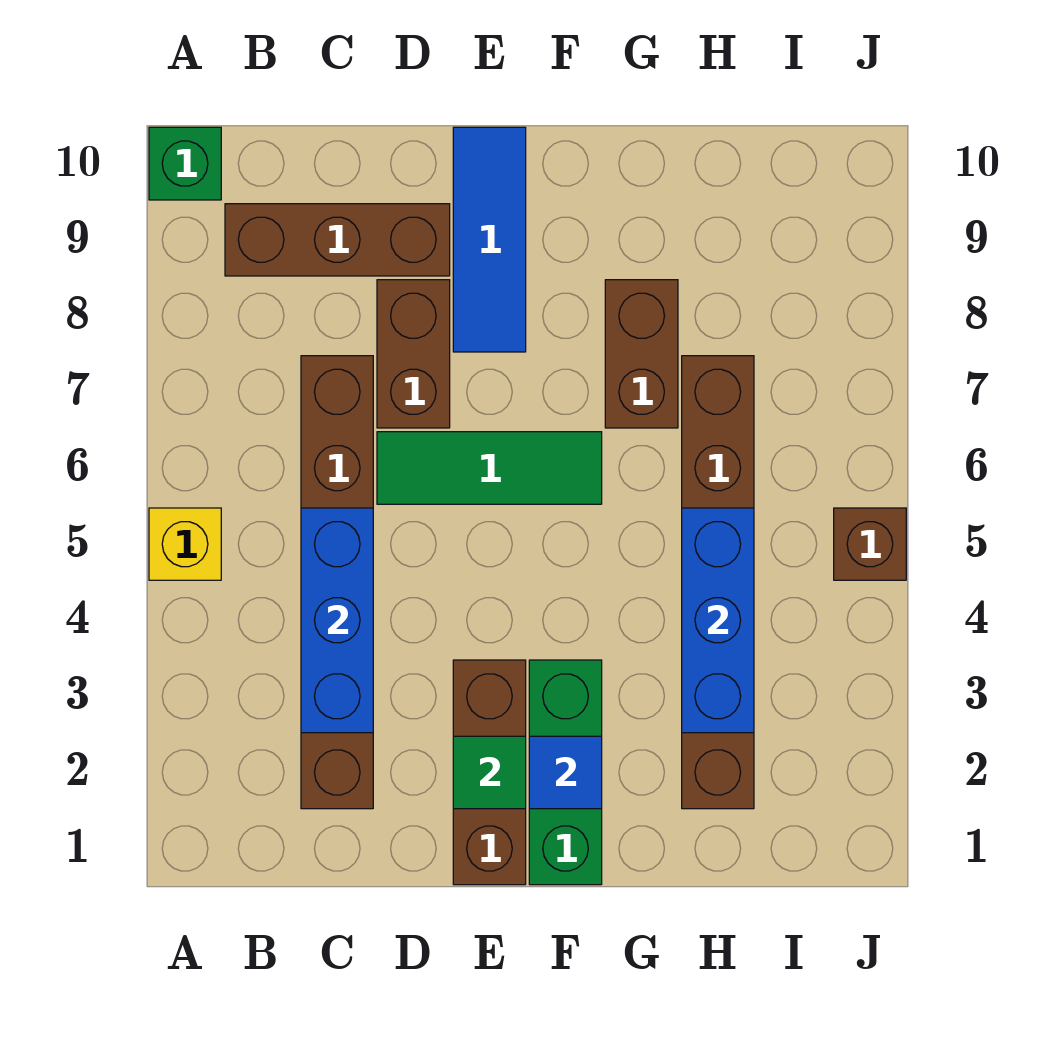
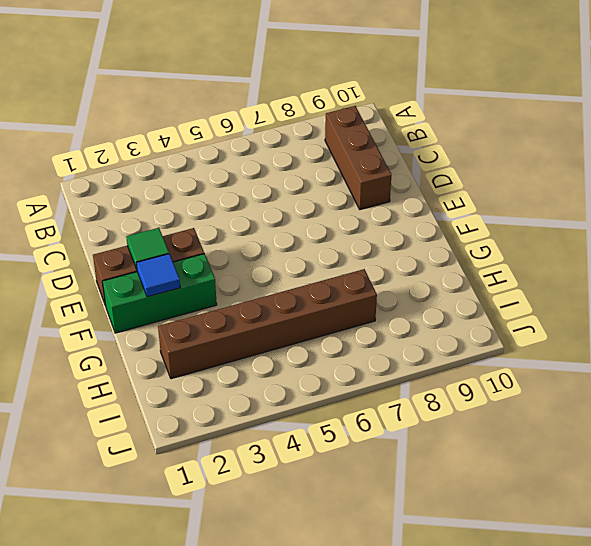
none -> yellow brick A5 level 1
none -> green brick A10 level 1
none -> brown brick C2:C7 level 1

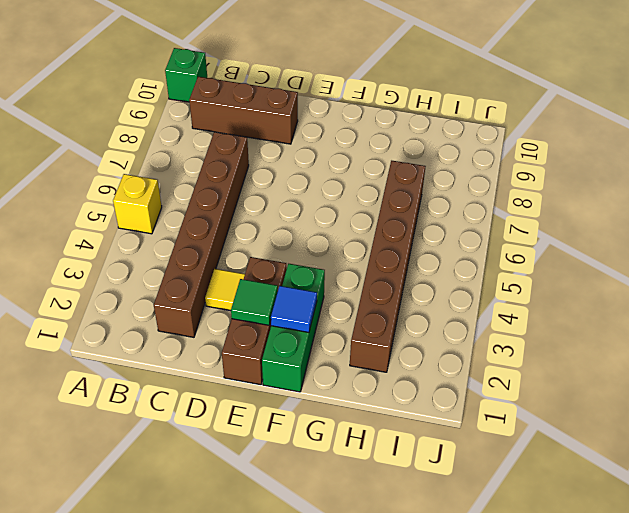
yellow tile D3 level 1 -> none
none -> green tile D6:F6 level 1
none -> brown brick D7:D8 level 1
none -> blue tile E8:E10 level 1

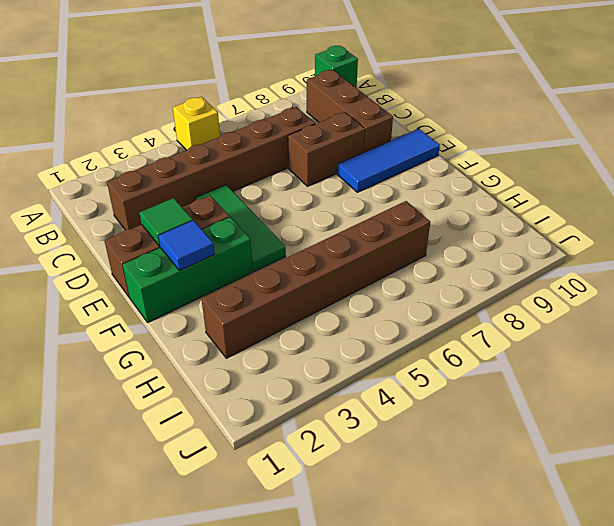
green tile D4:F4 level 1 -> green tile D6:F6 level 1
none -> brown brick G7:G8 level 1
none -> brown brick J5 level 1
none -> blue brick C3:C5 level 2

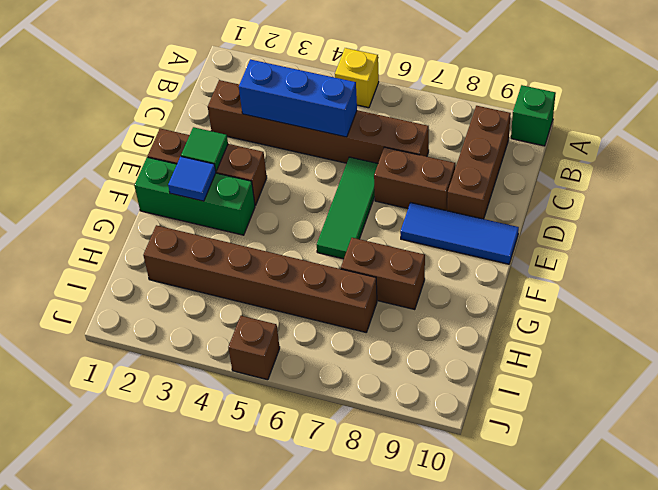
none -> blue brick H3:H5 level 2

